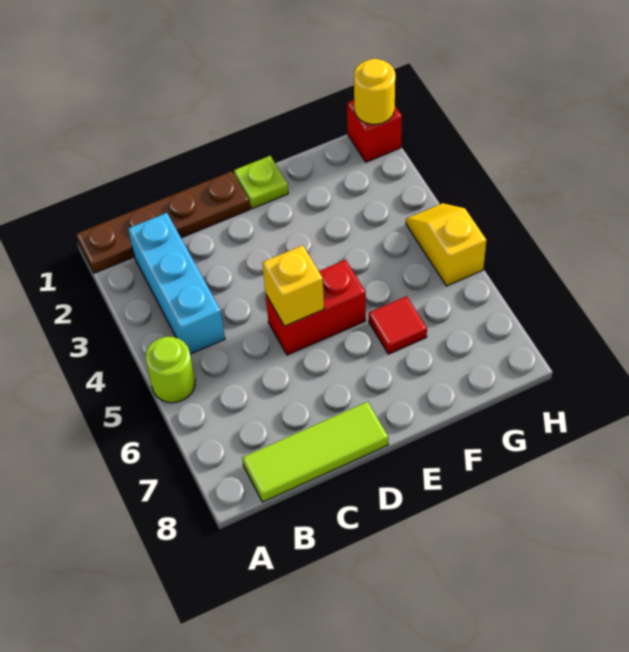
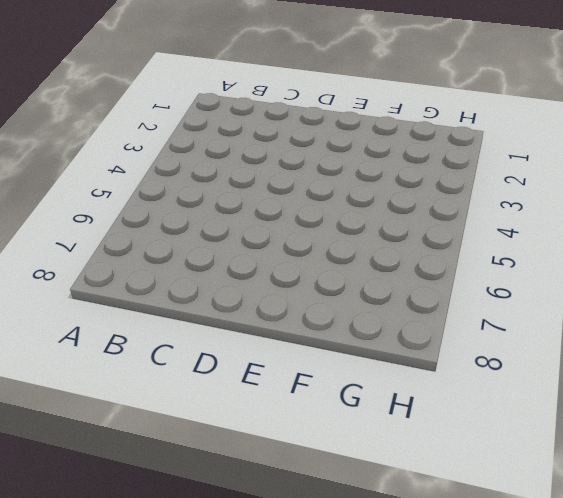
none -> brown plate A1:D1 level 1
none -> lime round brick A5 level 1

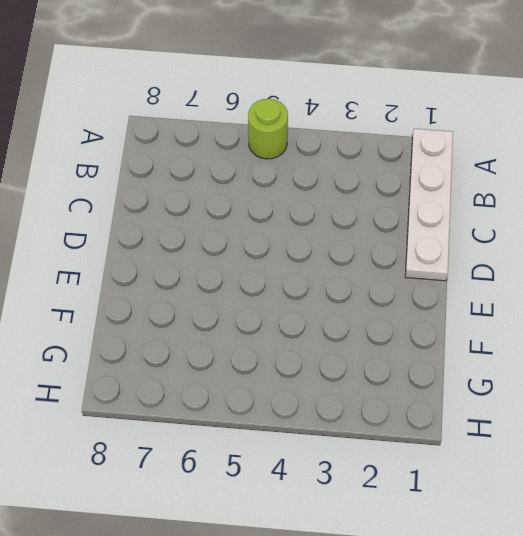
white plate A1:D1 level 1 -> brown plate A1:D1 level 1
none -> cyan brick B2:B4 level 1
none -> lime tile B8:D8 level 1

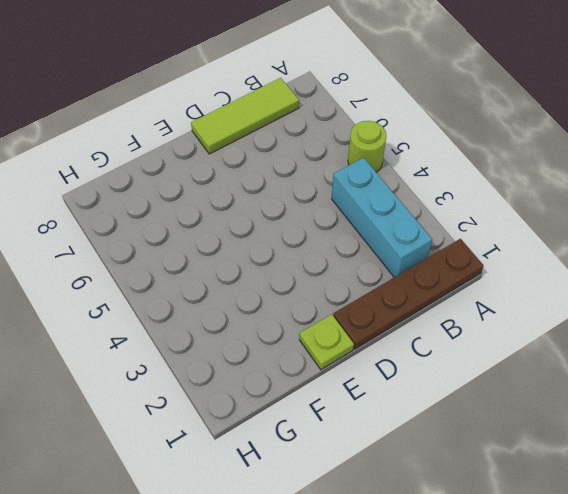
none -> red brick D5:E5 level 1
none -> red tile F6 level 1

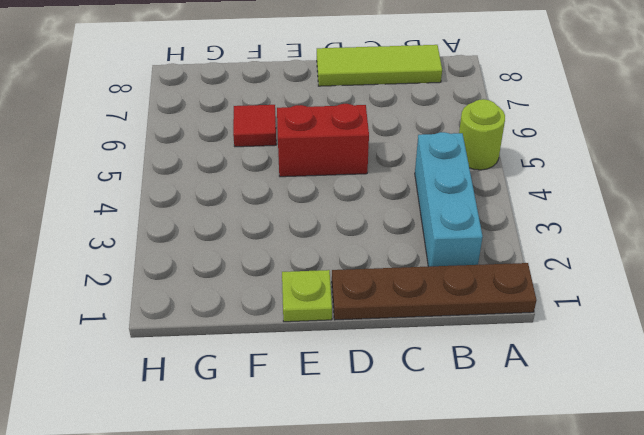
none -> red brick H1 level 1
none -> yellow slope H4:H5 level 1 top 5

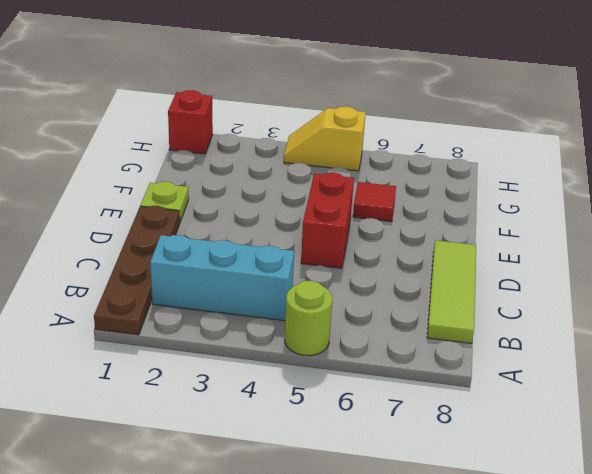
none -> yellow brick D5 level 2
none -> yellow round brick H1 level 2

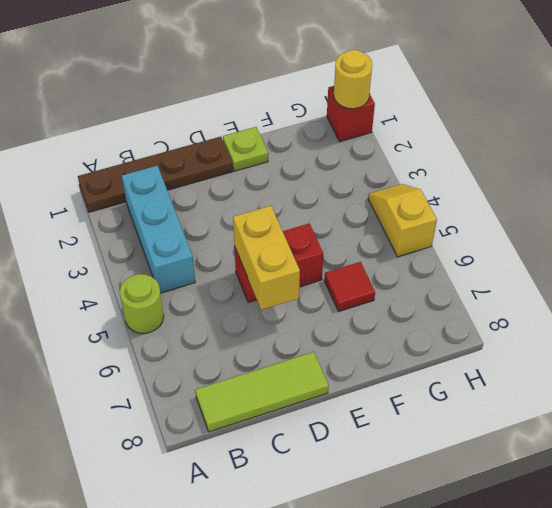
yellow brick D5:D6 level 2 -> yellow brick D5 level 2

